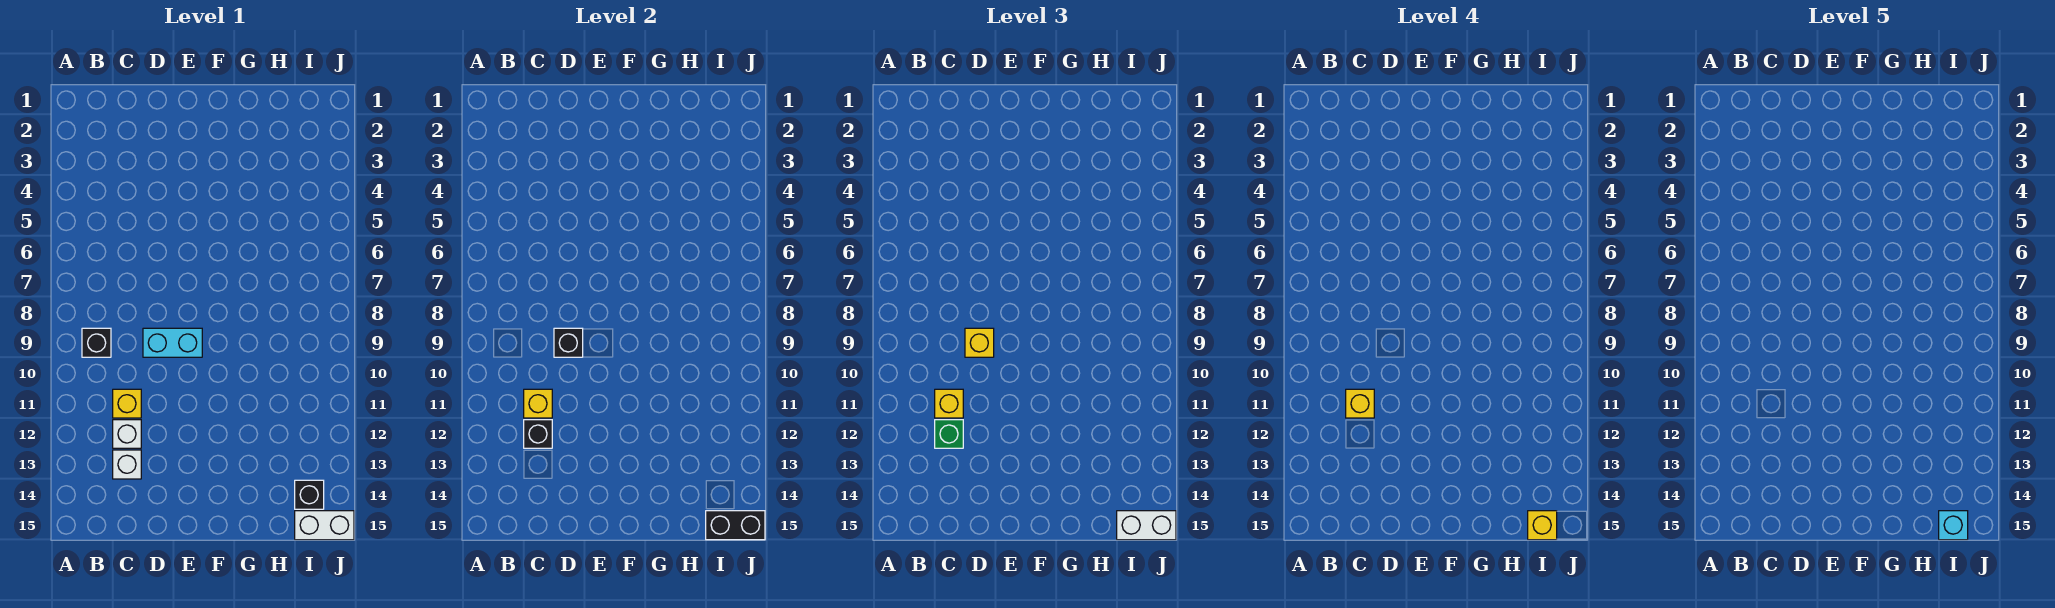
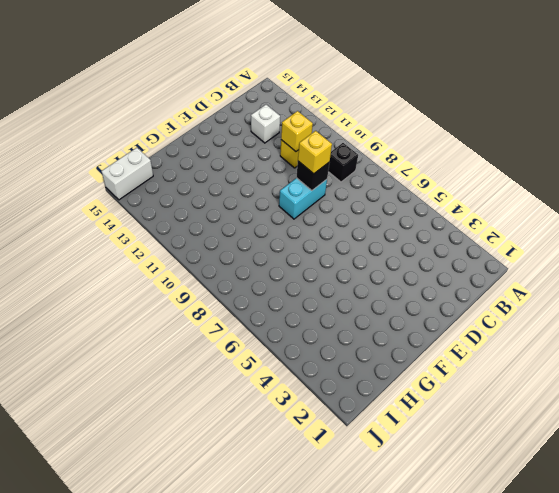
none -> white brick C12 level 1
none -> black brick I14 level 1
none -> black brick C12 level 2

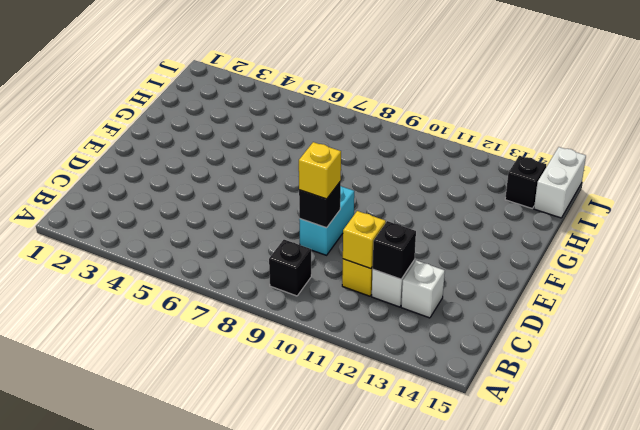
none -> black brick I15:J15 level 2
none -> yellow brick C11 level 3
none -> green brick C12 level 3

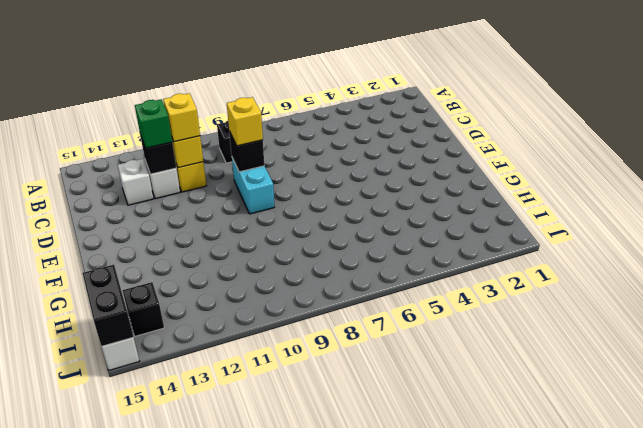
none -> white brick I15:J15 level 3
none -> yellow brick C11 level 4
none -> yellow brick I15 level 4

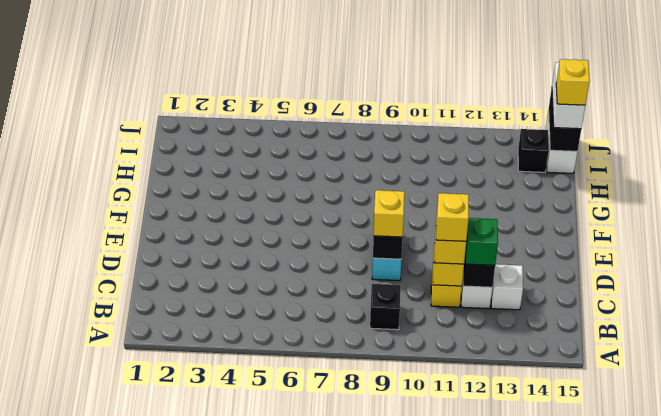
none -> cyan brick I15 level 5

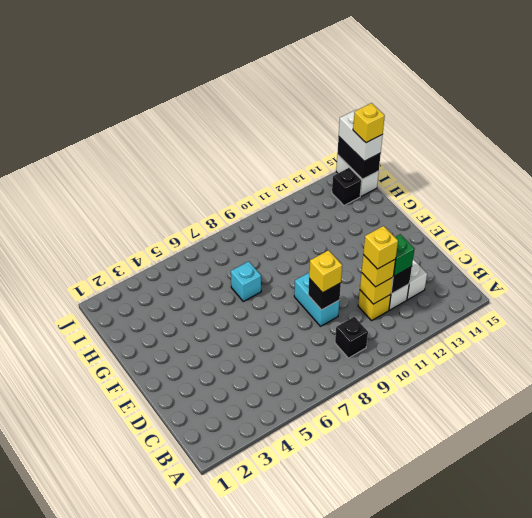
cyan brick G7 level 1 -> cyan brick I15 level 5

